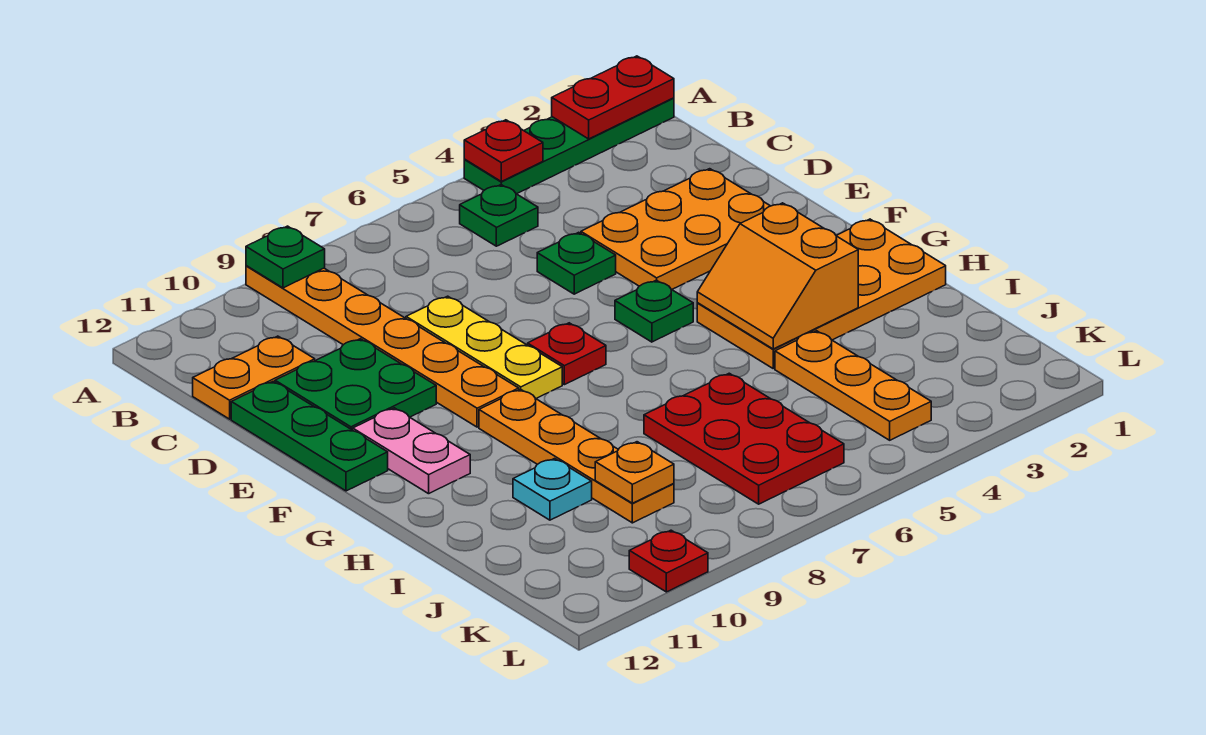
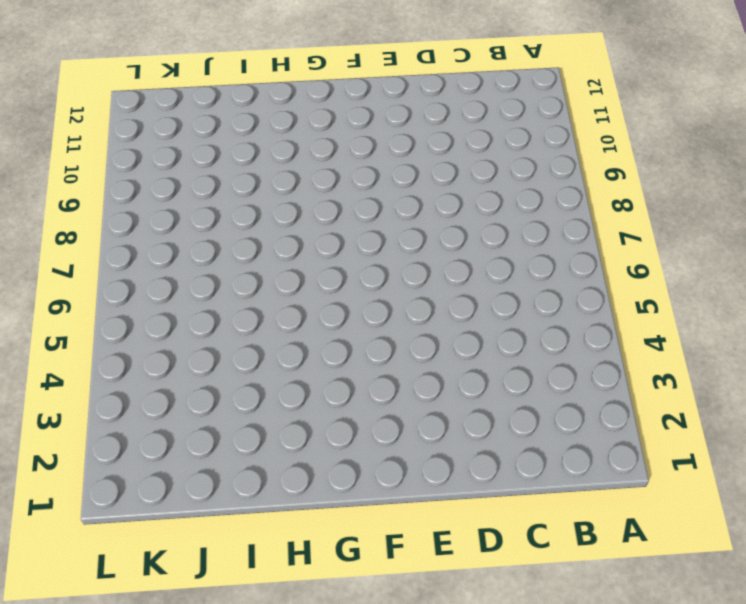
none -> green plate A1:A4 level 1
none -> orange plate A9:F9 level 1
none -> green plate B5 level 1

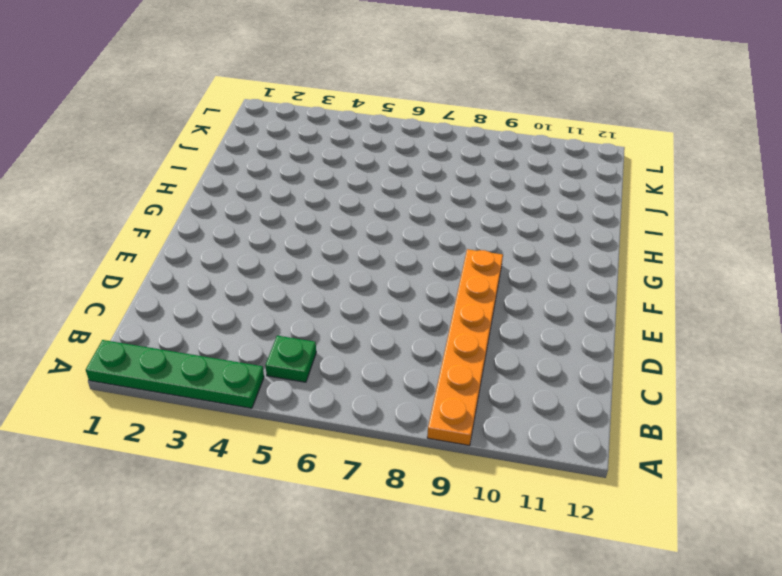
none -> orange plate C11:C12 level 1
none -> orange plate D2:E4 level 1
none -> green plate D5 level 1

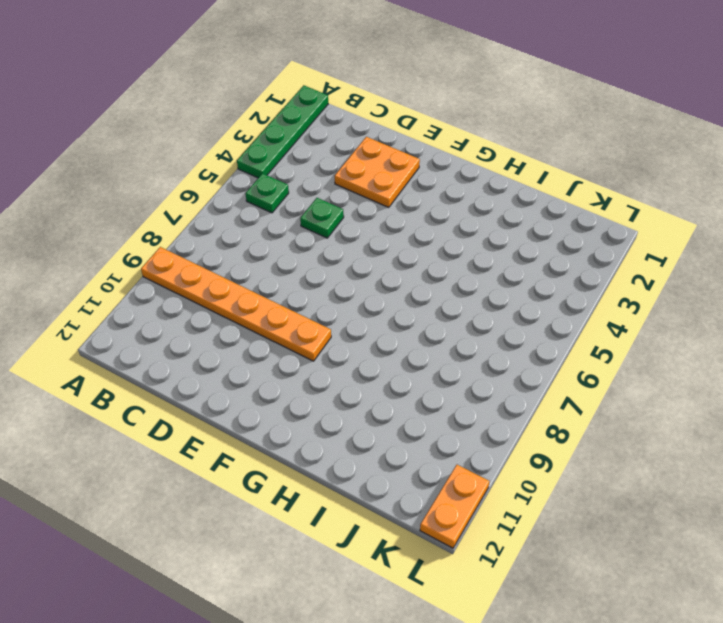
orange plate D2:E3 level 1 -> orange plate D2:E4 level 1
orange plate L11:L12 level 1 -> orange plate C11:C12 level 1
none -> yellow plate D8:F8 level 1
none -> green plate D10:E11 level 1
none -> green plate D12:F12 level 1

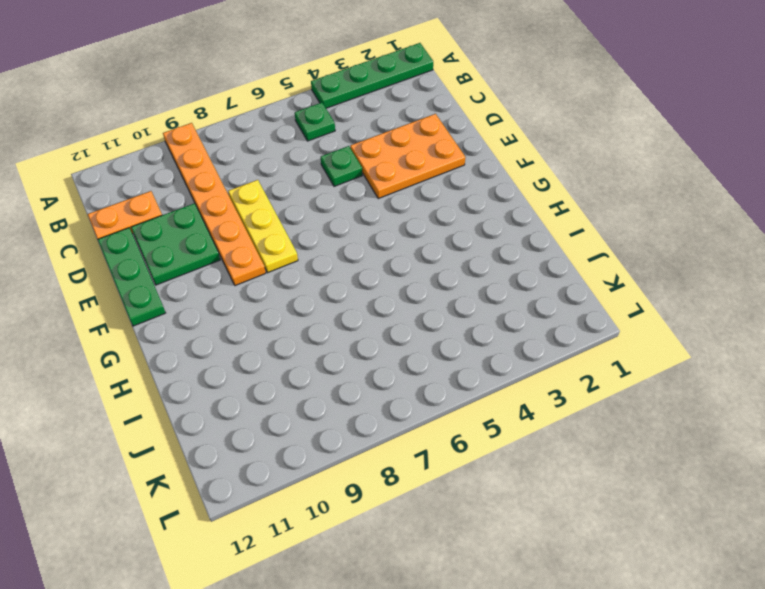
none -> green plate F5 level 1
none -> red plate F7 level 1
none -> pink plate F11:G11 level 1

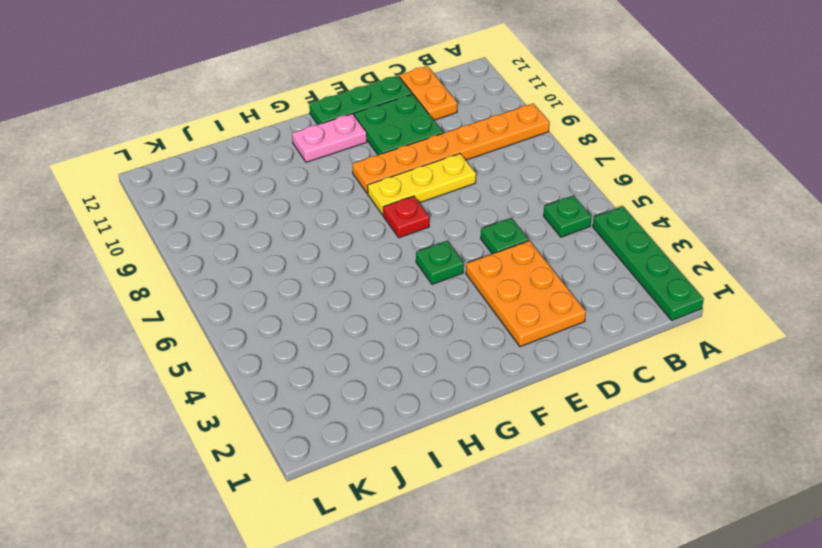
none -> orange plate G1:H4 level 1
none -> orange plate G9:J9 level 1
none -> orange plate I4:K4 level 1

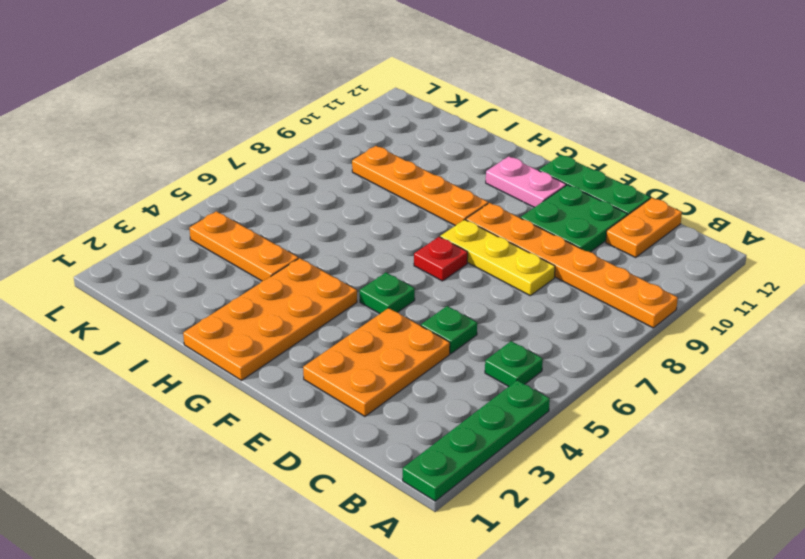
none -> red plate I6:K7 level 1
none -> cyan plate I10 level 1
none -> red plate L10 level 1

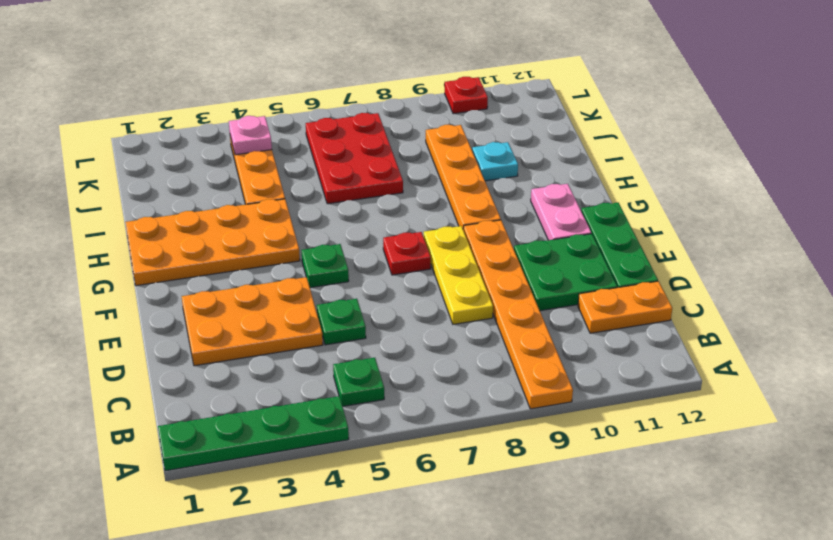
pink plate K4 level 2 -> none
none -> red plate A1:A2 level 2
none -> red plate A4 level 2
none -> green plate A9 level 2

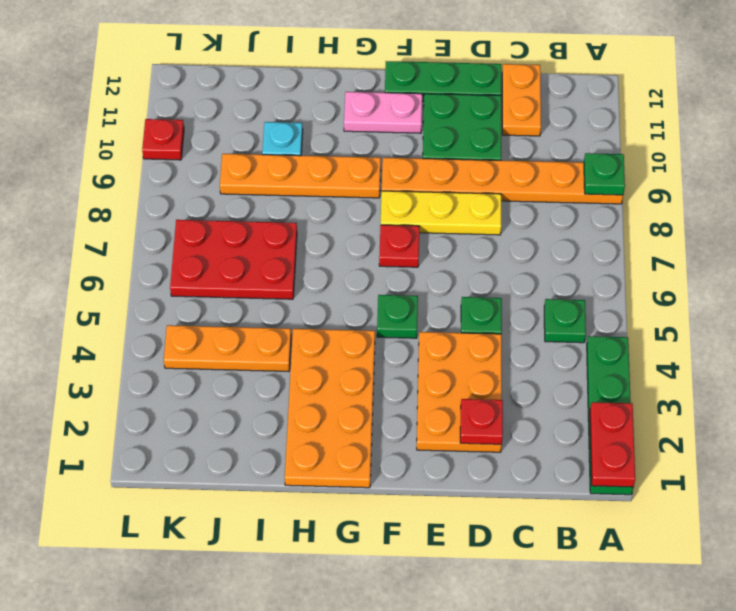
red plate D2 level 2 -> red plate A4 level 2
none -> orange slope G3:H4 level 2 top 3
none -> orange plate J9 level 2

